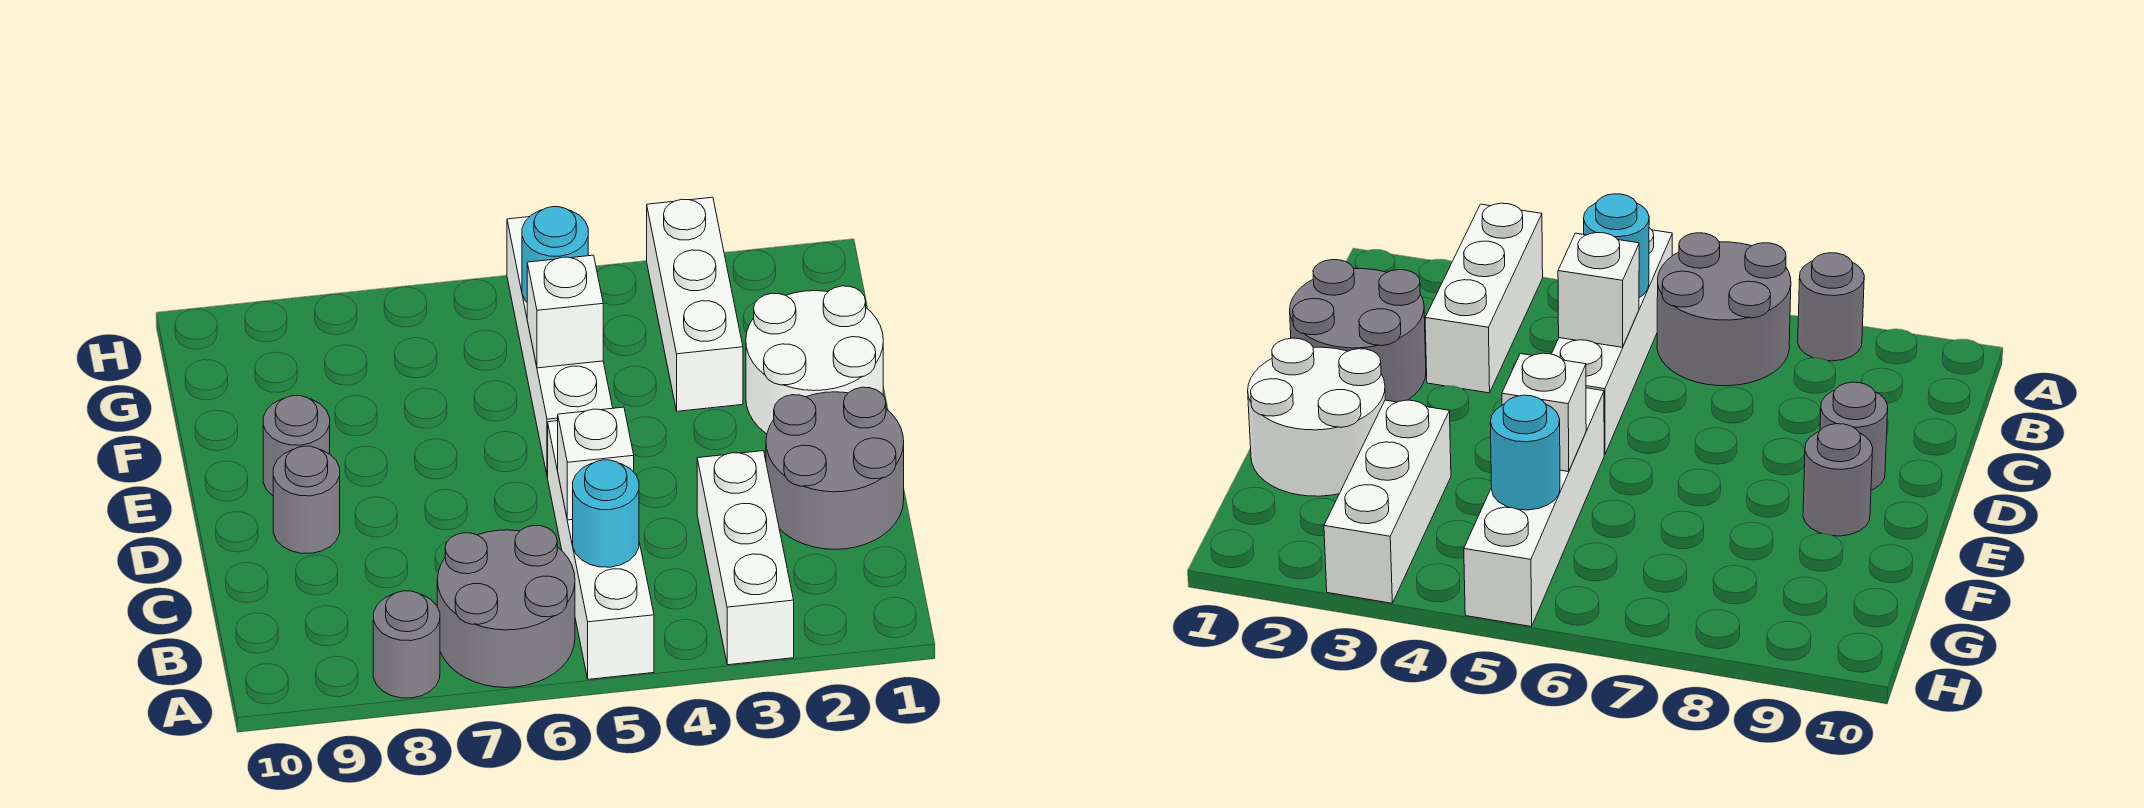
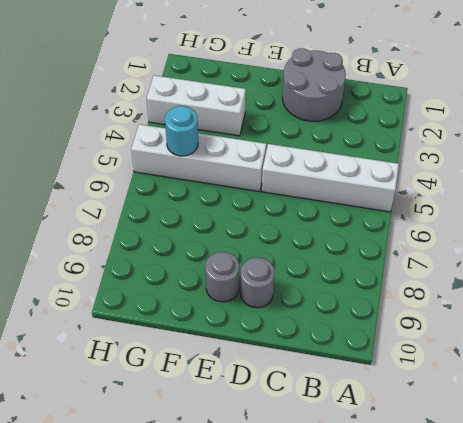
none -> white brick A3:C3 level 1
none -> grey round brick A6:B7 level 1
none -> grey round brick A8 level 1

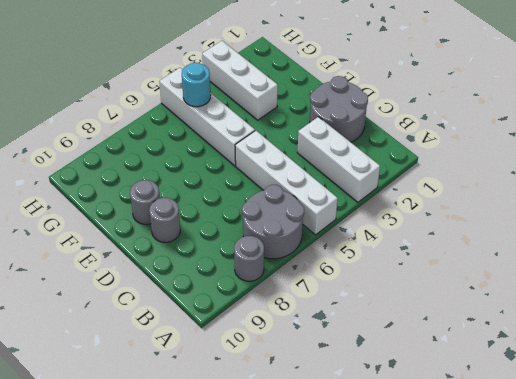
none -> white round brick E1:F2 level 1
none -> cyan round brick B5 level 2
none -> white brick C5 level 2

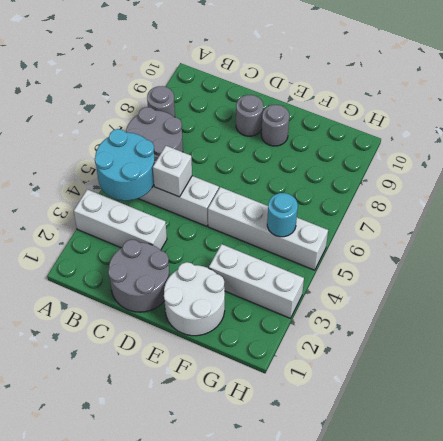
cyan round brick A4:B5 level 2 -> cyan round brick B5 level 2
none -> white brick F5 level 2

